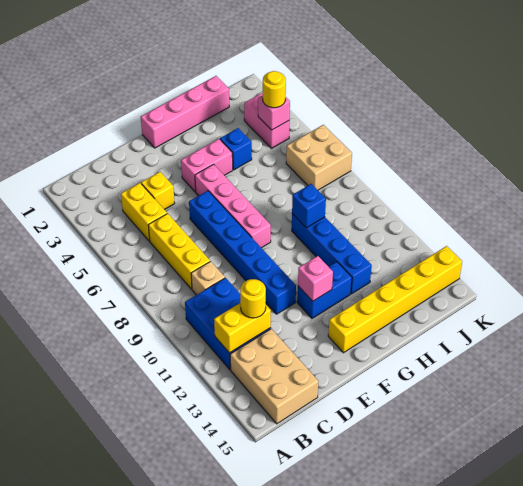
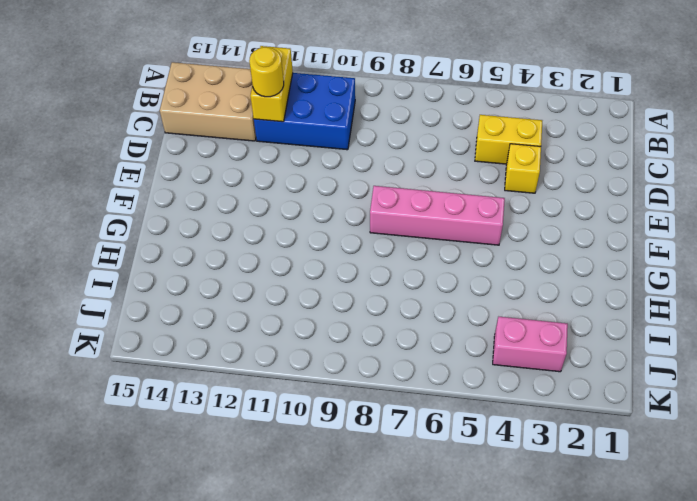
none -> yellow brick C6:C8 level 1
none -> tan brick C9 level 1
none -> blue brick E6:E11 level 1

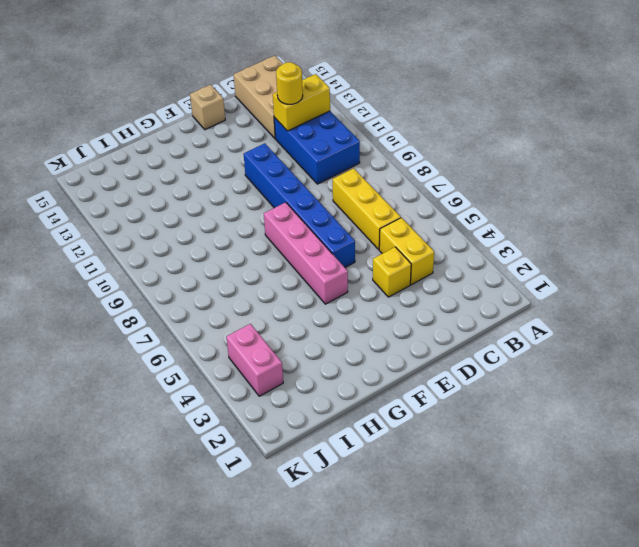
tan brick E15 level 1 -> tan brick C9 level 1
none -> pink brick F1:I1 level 1
none -> pink brick F4:G4 level 1
none -> blue brick F12:G12 level 1

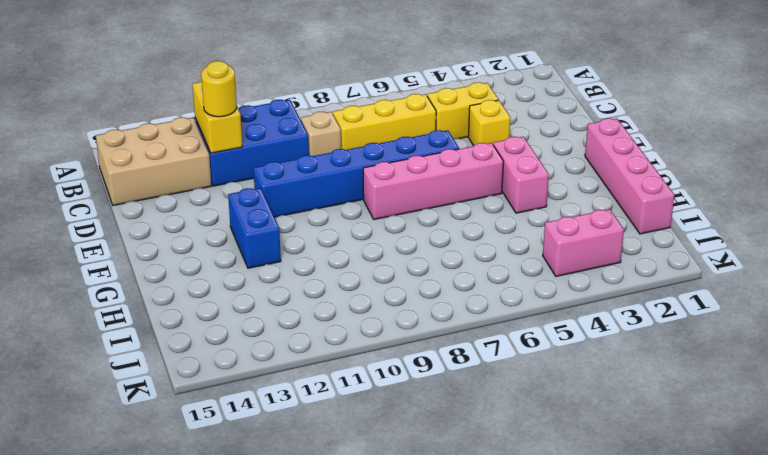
none -> yellow brick F14:K14 level 1
none -> blue brick H4 level 1
none -> blue brick H9:H12 level 1

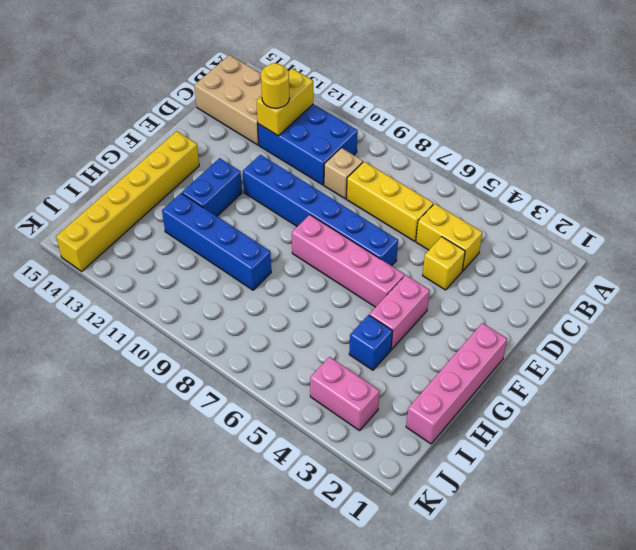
none -> tan brick J6:K7 level 1
none -> pink brick F12 level 2
none -> blue brick H9 level 2

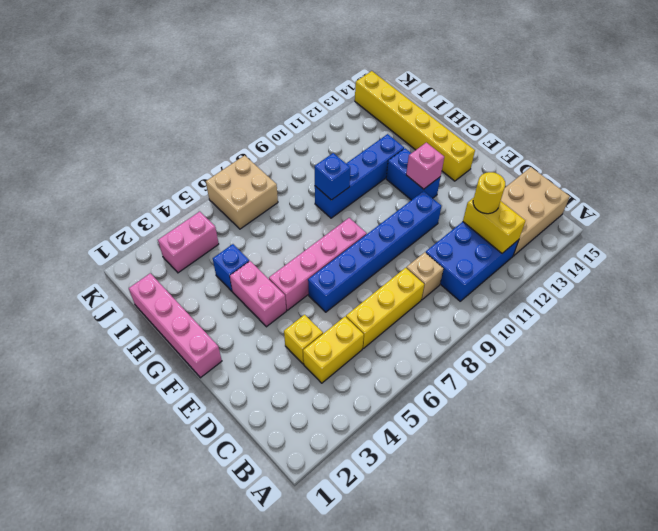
none -> pink brick J4 level 2
none -> yellow round brick J4 level 3

